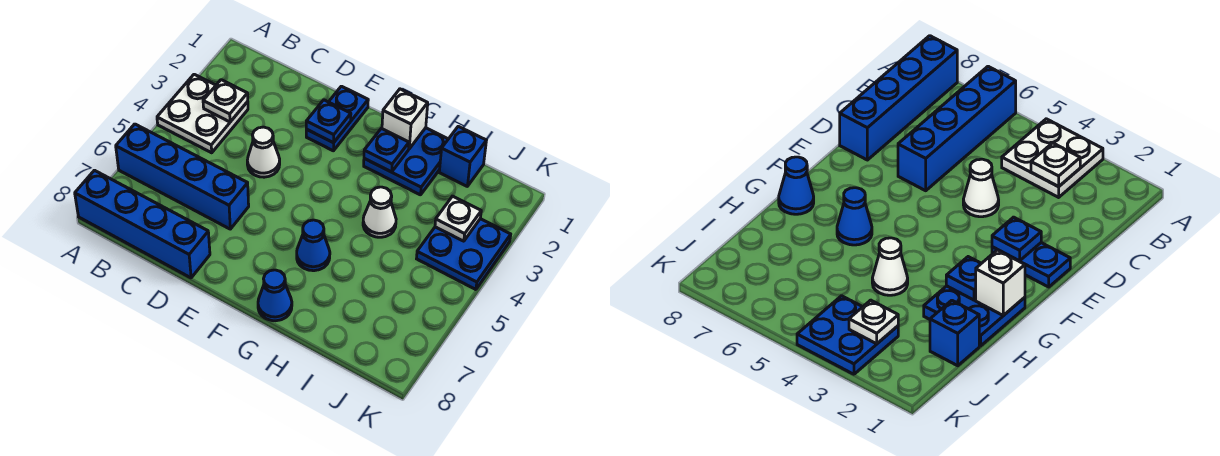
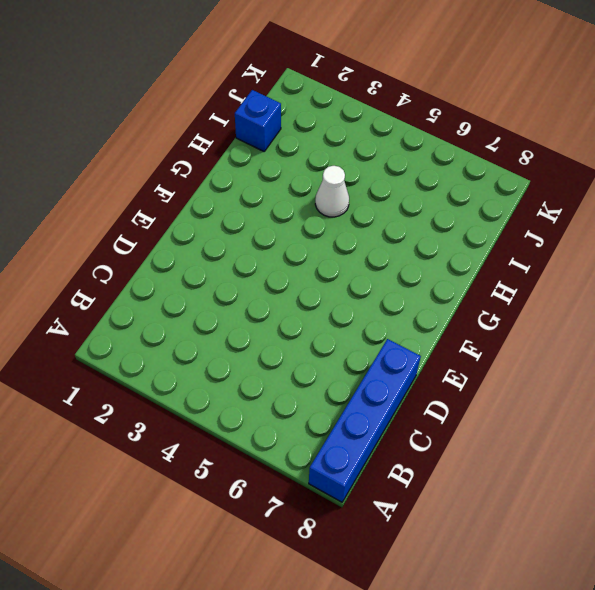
none -> white plate A3:B4 level 1
none -> blue brick A6:D6 level 1
none -> white cone D4 level 1

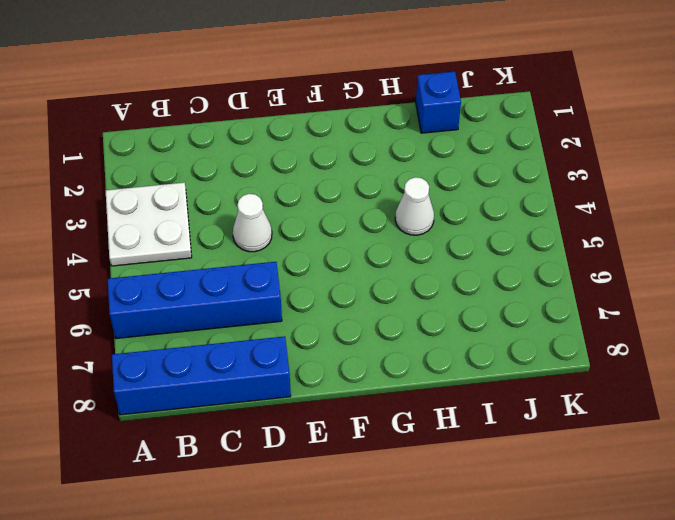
none -> blue plate E1:E2 level 1
none -> blue plate G1:H2 level 1
none -> blue cone G6 level 1

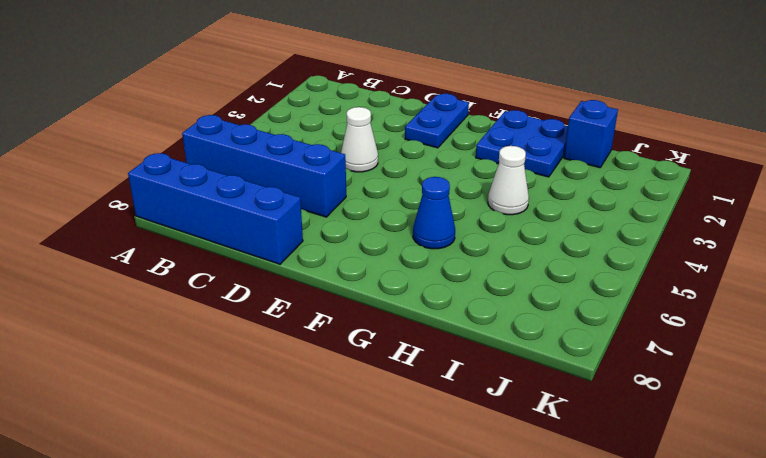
none -> white plate A3:B4 level 1
none -> blue cone G8 level 1
none -> blue plate J3:K4 level 1

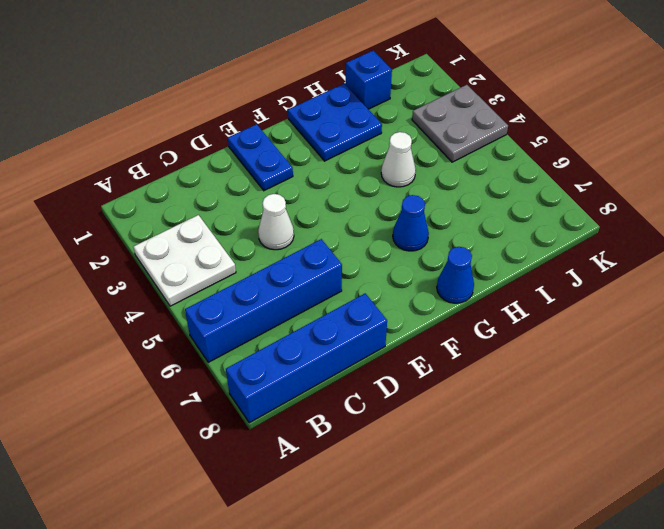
grey plate J3:K4 level 1 -> blue plate J3:K4 level 1
none -> white plate B3 level 2
none -> blue plate E2 level 2
none -> white brick G1 level 2

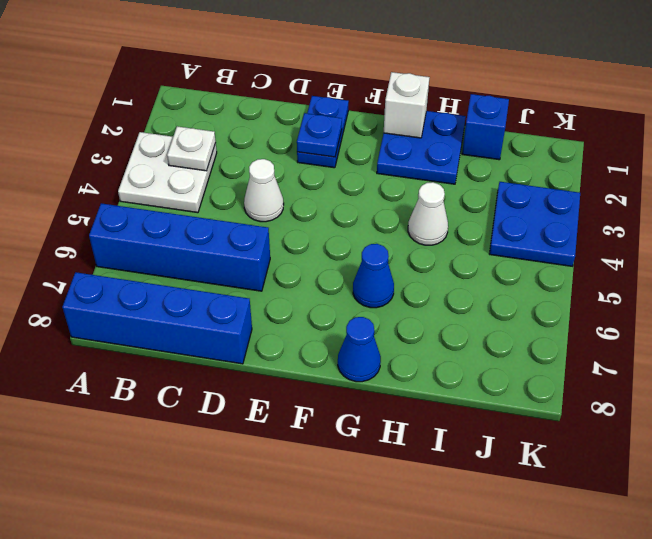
none -> blue plate G2 level 2
none -> white plate J3 level 2

